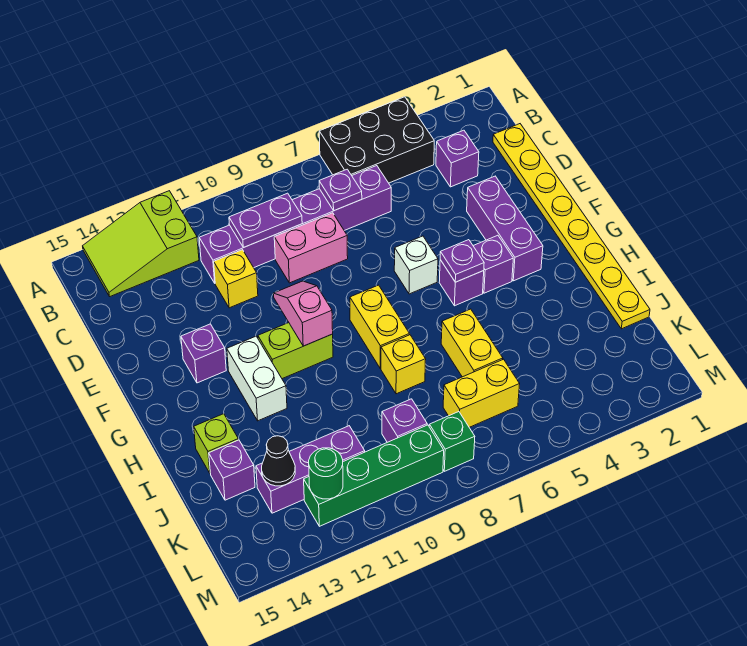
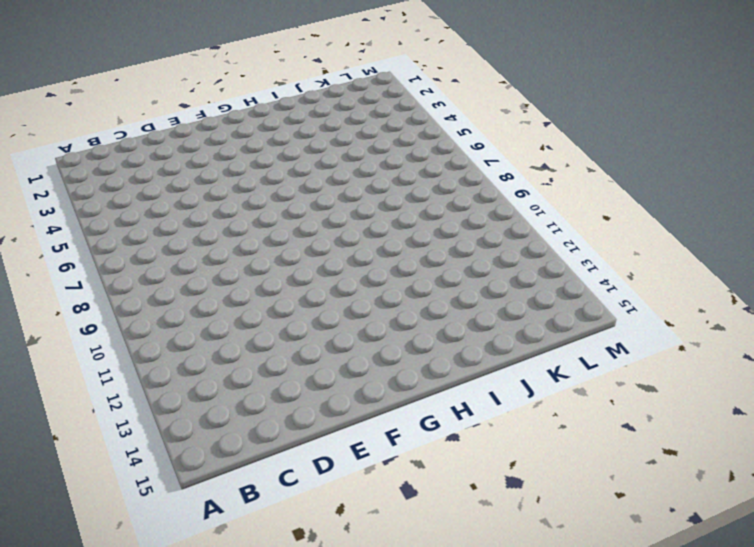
none -> black brick A4:B6 level 1
none -> lime slope A12:B14 level 1 top 12
none -> yellow plate C1:J1 level 1
none -> purple brick C3 level 1

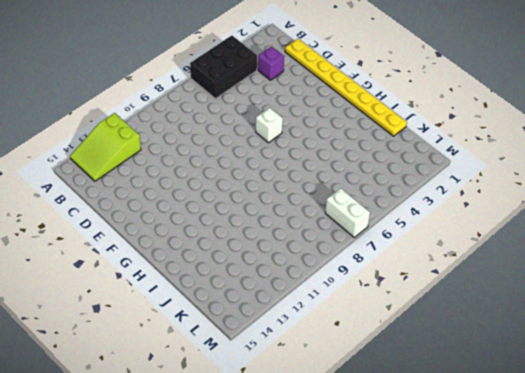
white brick L7:M7 level 1 -> white brick G12:H12 level 1
none -> purple brick C6:C11 level 1
none -> pink brick D8:D9 level 1
none -> yellow brick D11 level 1
none -> purple brick E3:G3 level 1

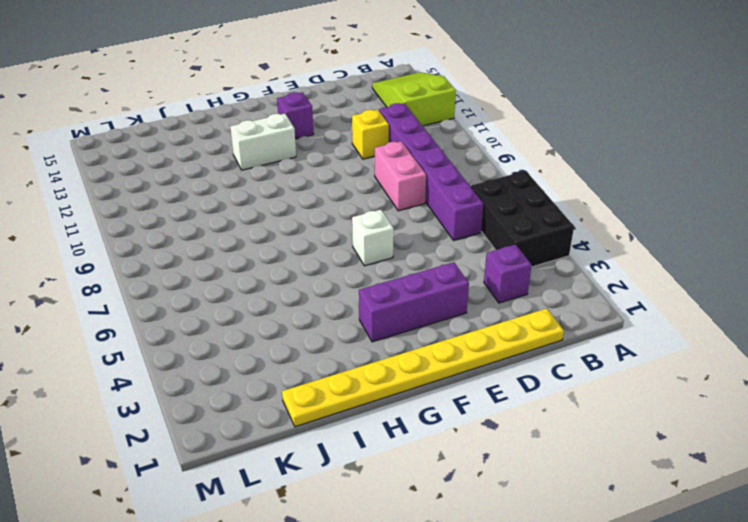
none -> purple brick G4 level 1
none -> purple brick G5 level 1
none -> yellow brick G8:H8 level 1
none -> lime brick G10:G11 level 1

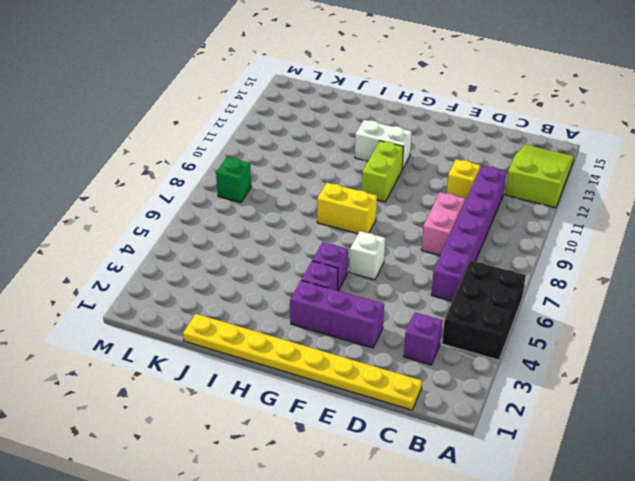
none -> purple brick F13 level 1
none -> yellow brick I6:J6 level 1
none -> yellow brick I8 level 1
none -> lime brick I14 level 1

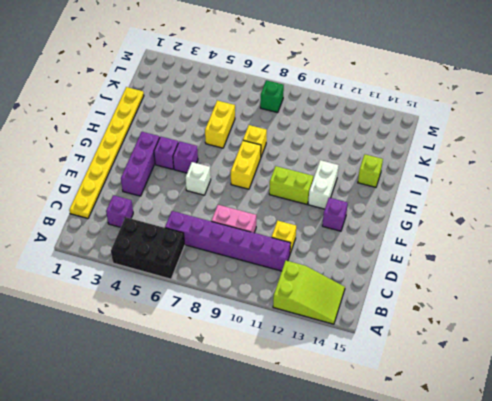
none -> purple brick J14 level 1
none -> yellow brick K6:K7 level 1
none -> purple brick K9 level 1
none -> purple brick K11:K13 level 1

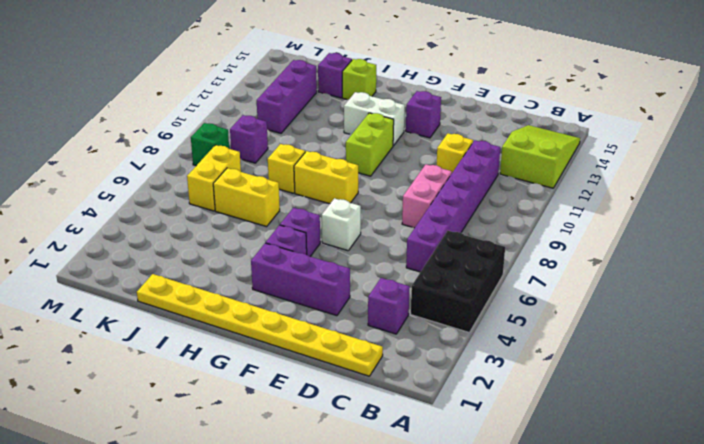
none -> green brick L9:L12 level 1
none -> purple plate C7 level 2
none -> purple plate C9:C10 level 2
none -> pink slope F10:G10 level 2 top G

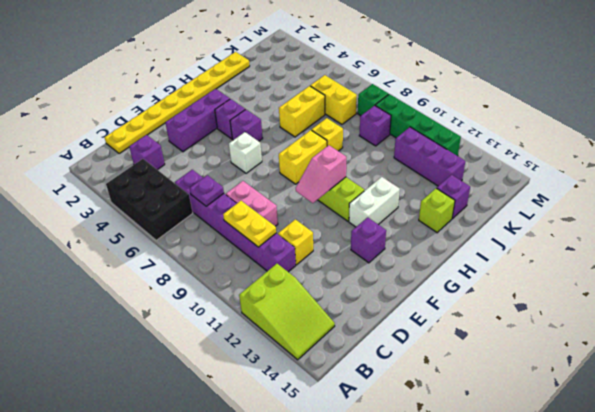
yellow plate C9:C10 level 2 -> purple plate C9:C10 level 2
none -> purple plate G5 level 2
none -> black cone K13 level 2
none -> green round brick L12 level 2

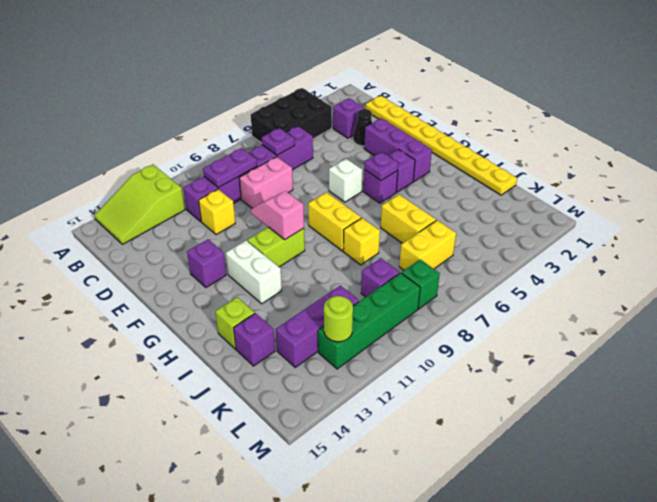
black cone D3 level 1 -> black cone K13 level 2
lime round brick L12 level 2 -> green round brick L12 level 2

